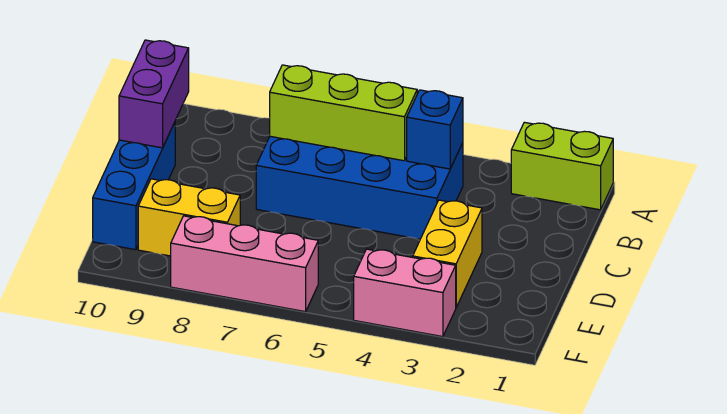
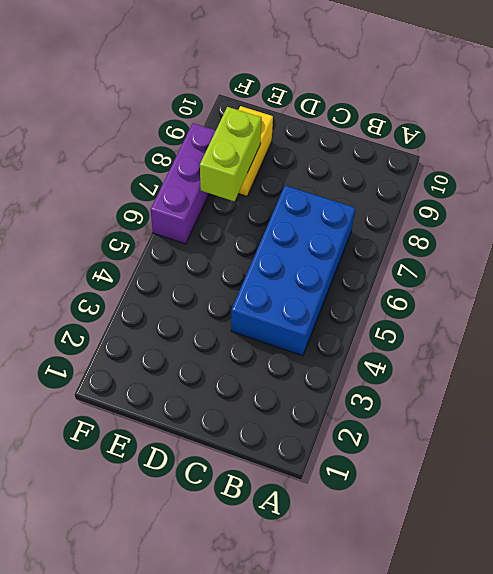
lime brick E7:E8 level 2 -> lime brick A1:A2 level 1
purple brick F6:F8 level 1 -> pink brick F6:F8 level 1
none -> blue brick C10:E10 level 1
none -> yellow brick D3:E3 level 1

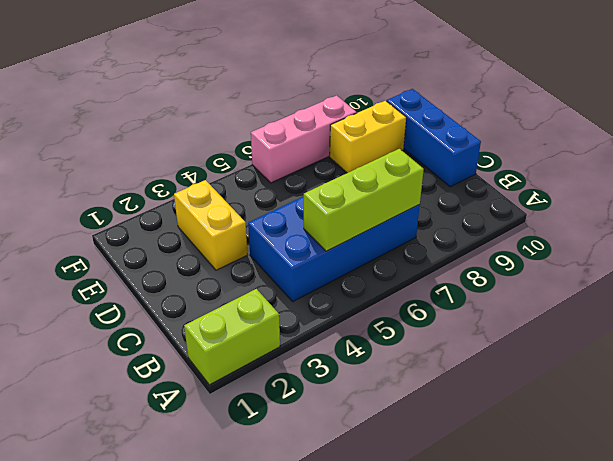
none -> pink brick F3:F4 level 1
none -> blue brick B4 level 2

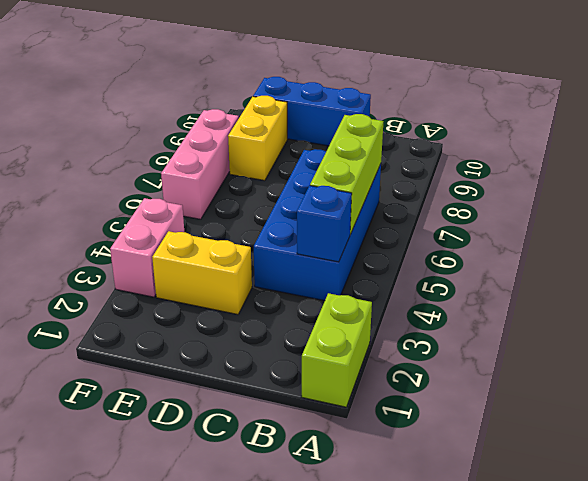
none -> purple brick B10:C10 level 2

